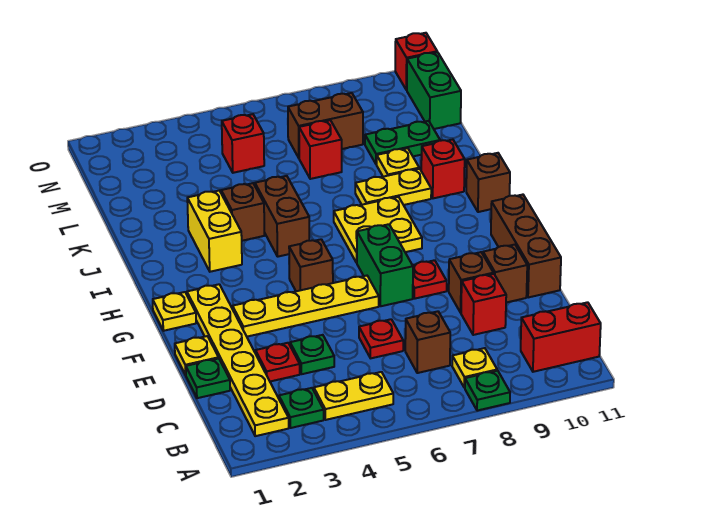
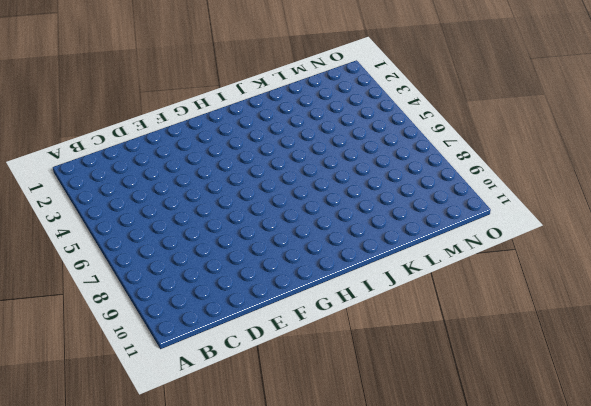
none -> green plate A8 level 1
none -> yellow plate B2:G2 level 1
none -> green plate B3 level 1
none -> yellow plate B4:B5 level 1

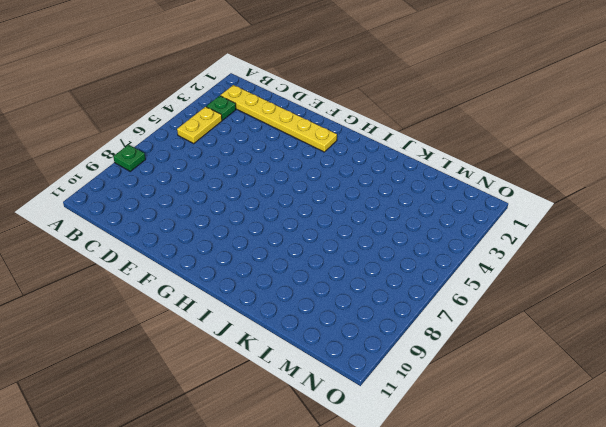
none -> yellow plate B8 level 1
none -> red brick B10:B11 level 1
none -> brown brick C7 level 1
none -> green plate D1 level 1

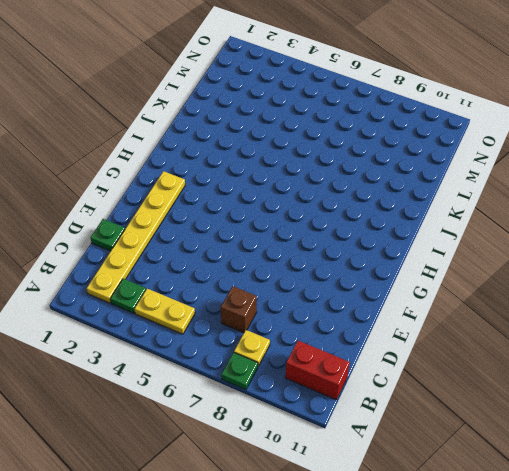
none -> red plate D3 level 1
none -> green plate D4 level 1
none -> red plate D6 level 1
none -> red brick D9 level 1

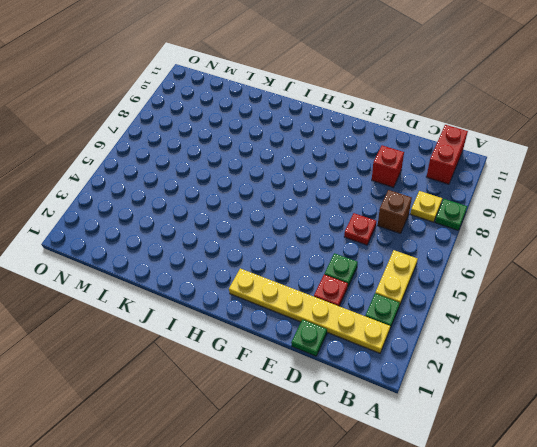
none -> yellow plate E1 level 1
none -> brown brick E9 level 1
none -> brown brick E10 level 1
none -> brown brick E11:G11 level 1

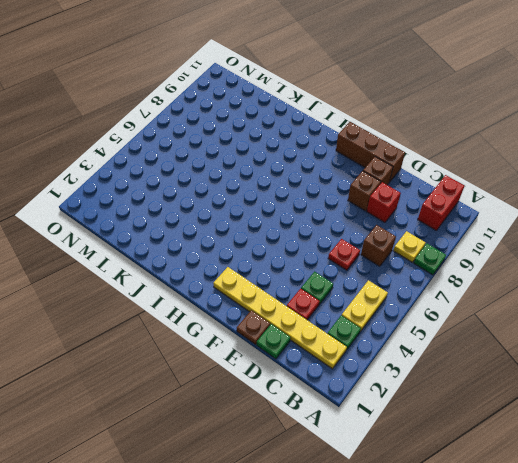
brown plate E1 level 1 -> yellow plate E1 level 1
none -> yellow plate F3:F6 level 1
none -> green brick F7:G7 level 1
none -> red plate F8 level 1
none -> yellow plate G1 level 1

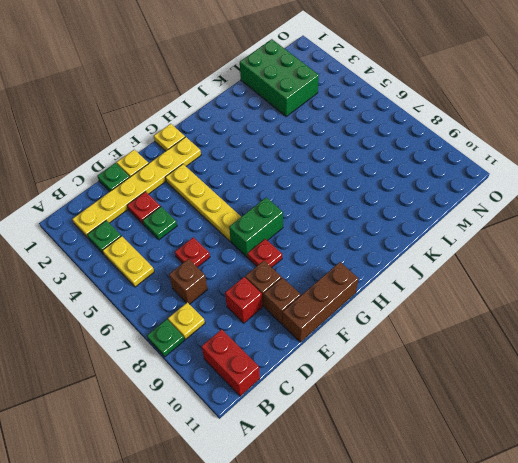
green brick L1:M3 level 1 -> none
none -> brown brick G5 level 1
none -> yellow plate H7:I8 level 1
none -> yellow brick I3:J3 level 1
none -> brown brick I5:J5 level 1

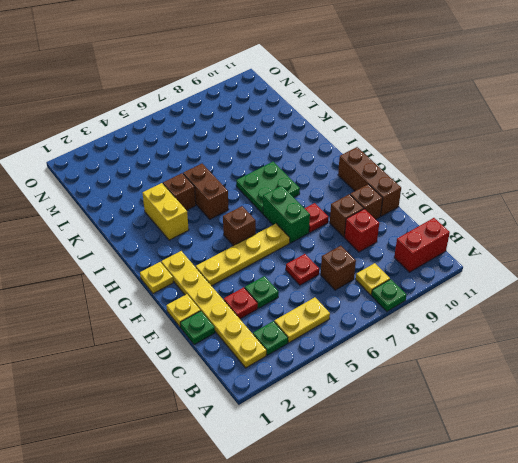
green plate H7:I8 level 1 -> yellow plate H7:I8 level 1
none -> brown brick I11 level 1
none -> yellow plate J8:J9 level 1
none -> red brick J10 level 1
none -> yellow plate K9 level 1

